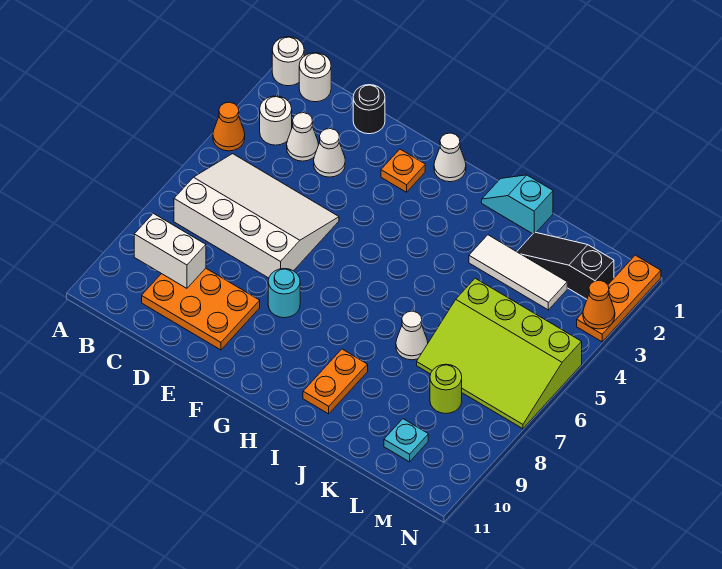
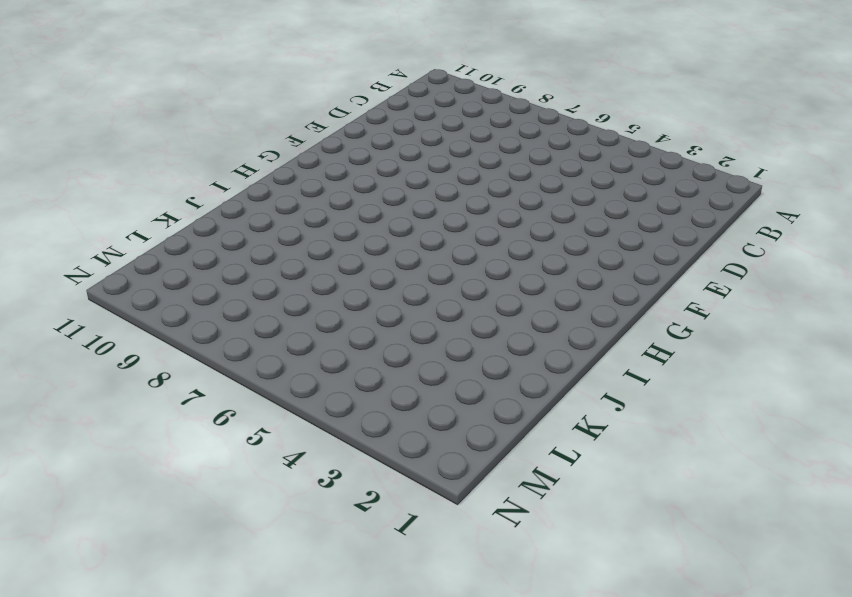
none -> white round brick A1 level 1
none -> orange cone A4 level 1
none -> white round brick B1 level 1

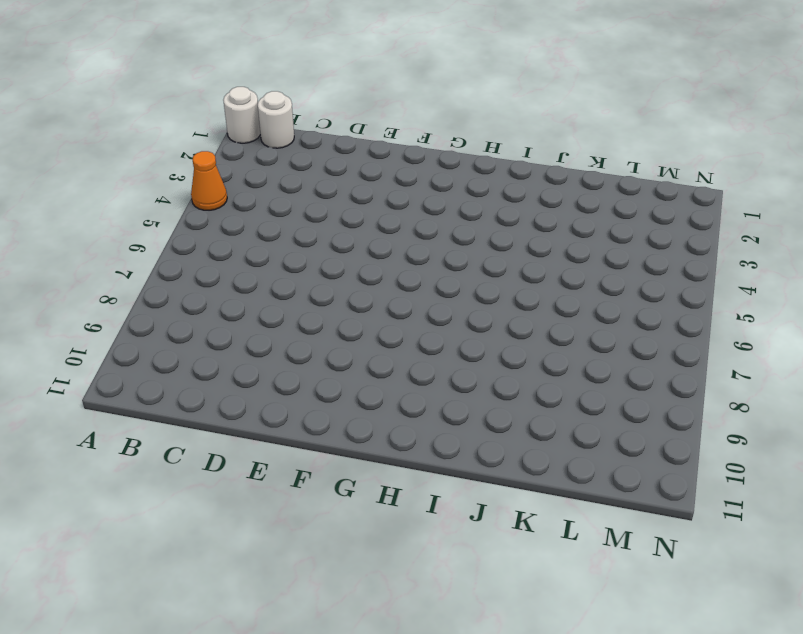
none -> white round brick B3 level 1
none -> white slope B5:E7 level 1 top 7
none -> white cone C3 level 1

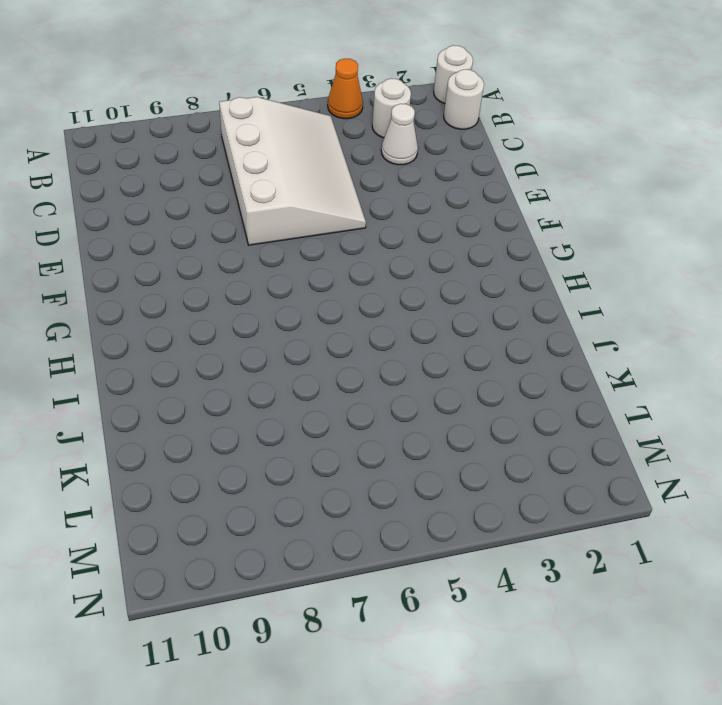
none -> orange plate C9:E10 level 1
none -> black round brick D1 level 1
none -> white cone D3 level 1

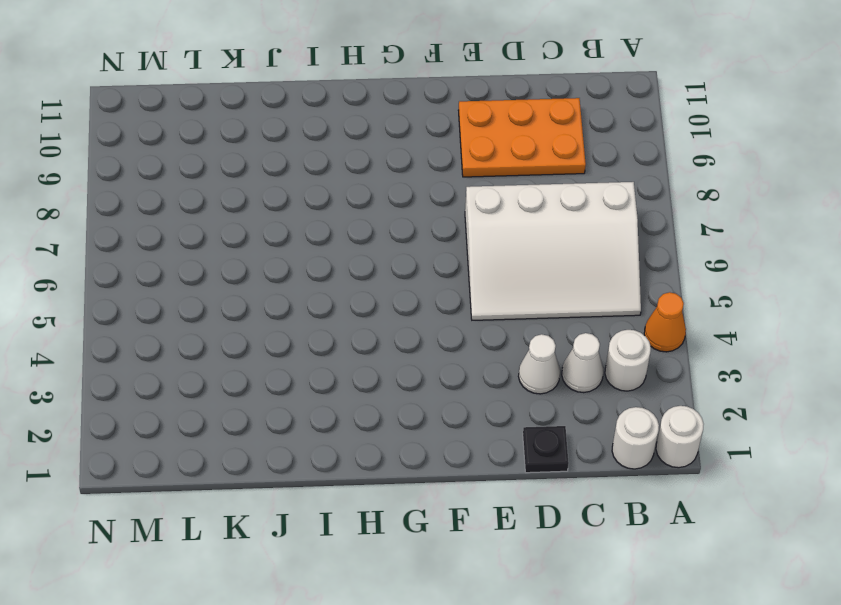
black plate D1 level 1 -> black round brick D1 level 1
none -> orange plate F2 level 1
none -> cyan round brick F8 level 1
none -> white cone G1 level 1

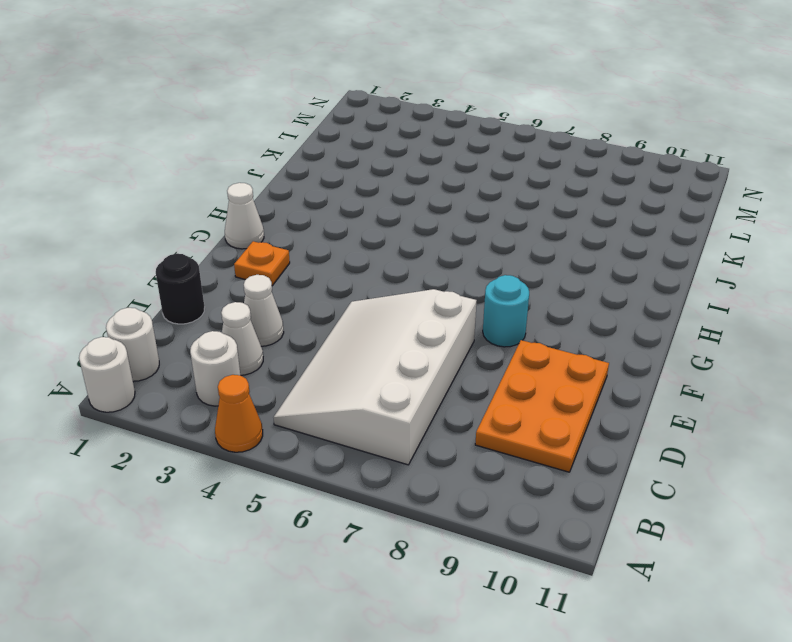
none -> cyan slope I1:J1 level 1 top J
none -> orange plate I9:I10 level 1
none -> white tile J3:L3 level 1

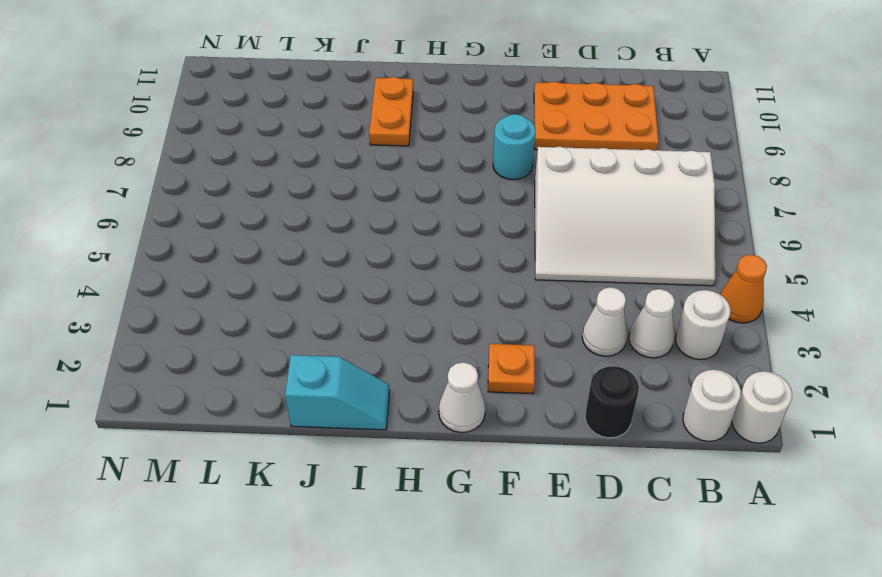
none -> white tile J3:L3 level 1
none -> white cone J7 level 1
none -> black slope K2:M2 level 1 top M

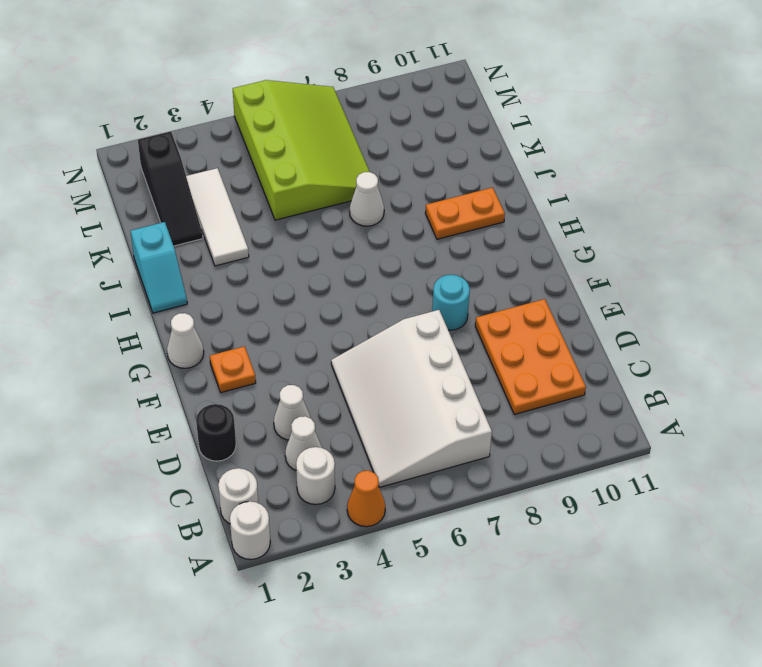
none -> lime round brick L8 level 1
none -> cyan plate L10 level 1
none -> orange plate N1:N3 level 1

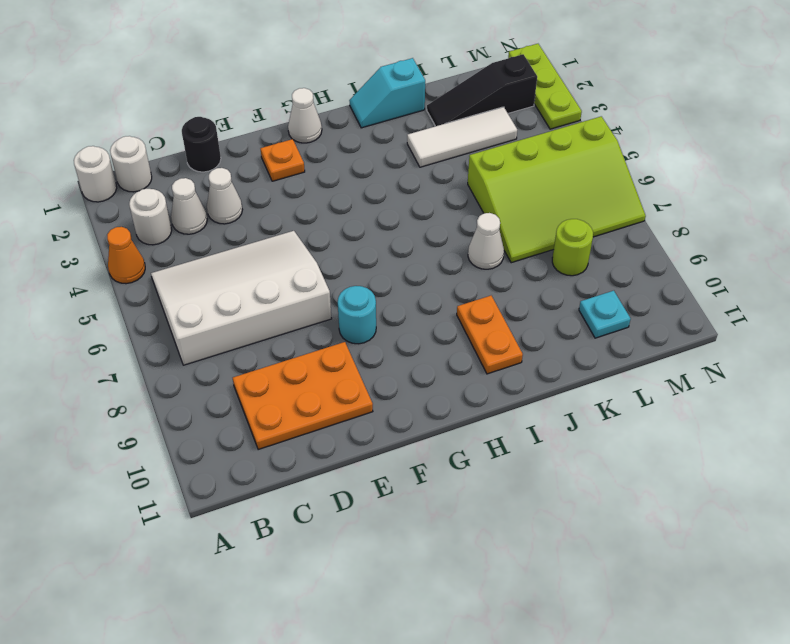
lime plate N1:N3 level 1 -> orange plate N1:N3 level 1
none -> white brick B9:C9 level 2
none -> orange cone N3 level 2

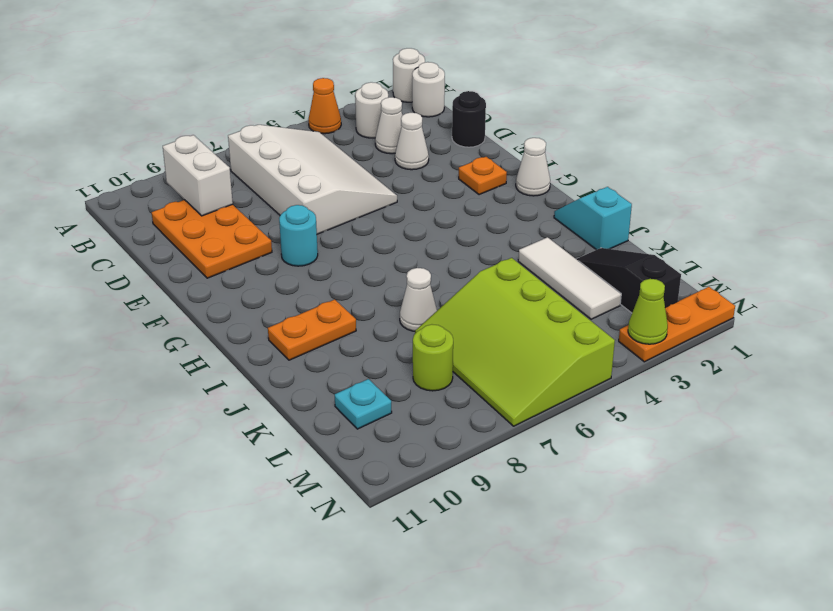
lime cone N3 level 2 -> orange cone N3 level 2

